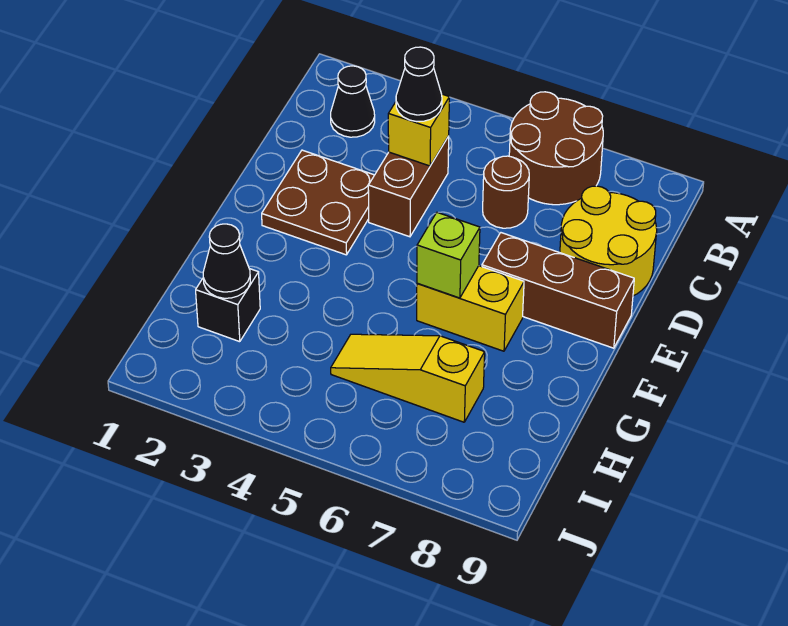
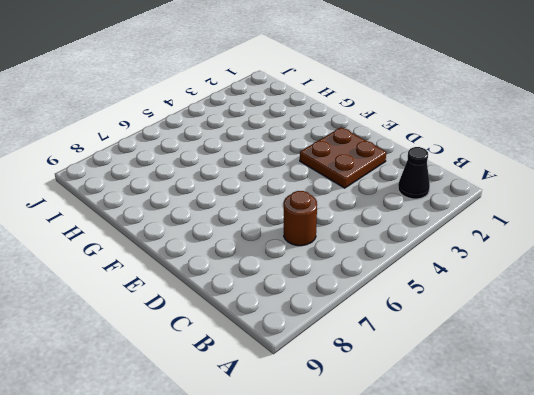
none -> brown round brick A6:B7 level 1
none -> brown brick C4:D4 level 1
none -> yellow round brick C8:D9 level 1

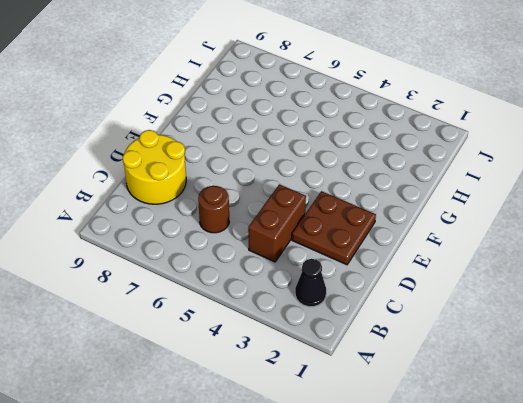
none -> brown round brick A6:B7 level 1
none -> brown brick E7:E9 level 1
none -> yellow brick F6:F7 level 1

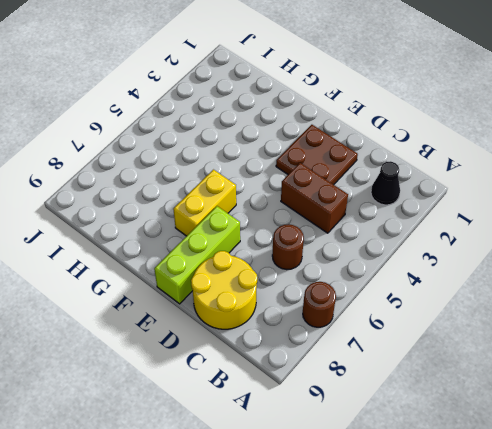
brown round brick A7 level 1 -> brown round brick A6:B7 level 1
lime brick E7:E9 level 1 -> brown brick E7:E9 level 1
none -> black brick H2 level 1
none -> yellow slope H5:H7 level 1 top 7
none -> yellow brick C4 level 2

